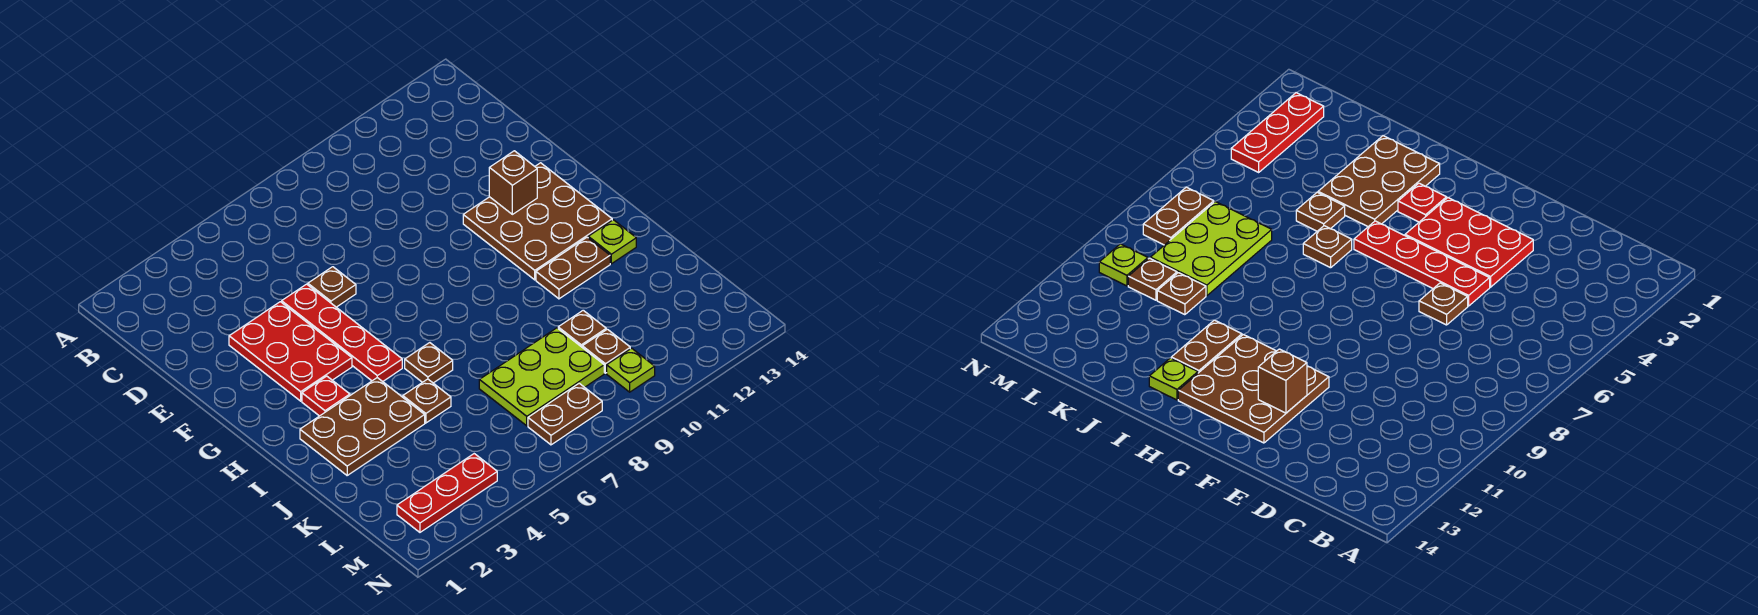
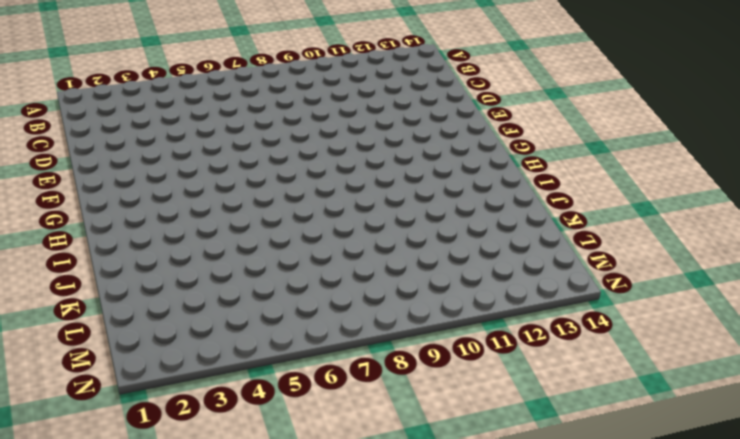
none -> red plate E3:G4 level 1
none -> red plate E5:H5 level 1
none -> brown plate E6 level 1

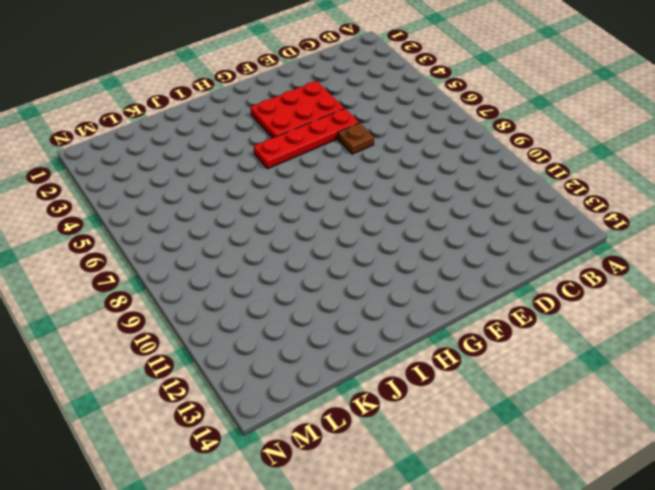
none -> brown plate F11:H13 level 1
none -> red plate H3 level 1
none -> brown plate I2:J4 level 1

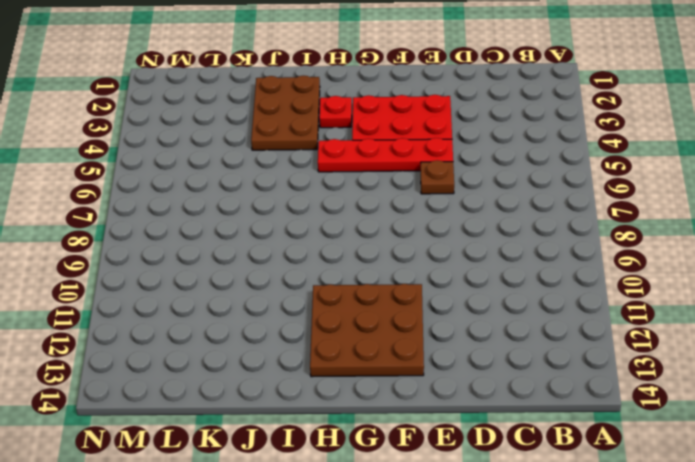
none -> brown plate I6 level 1
none -> brown plate I11:I12 level 1
none -> lime plate I13 level 1

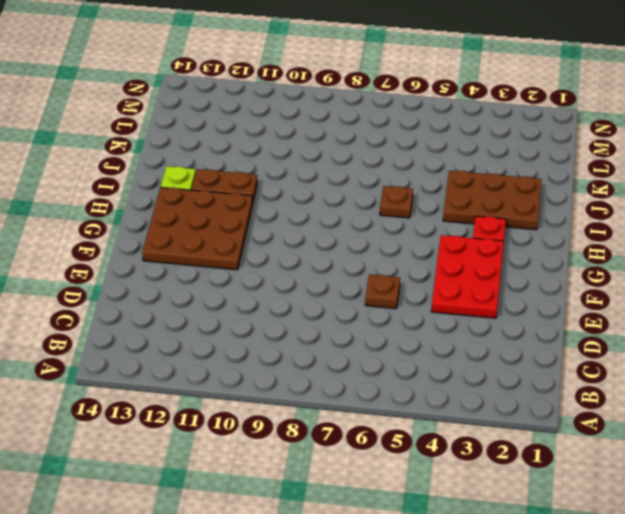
none -> red plate E5:H5 level 1
none -> brown plate J5 level 1
none -> lime plate K7:L9 level 1

